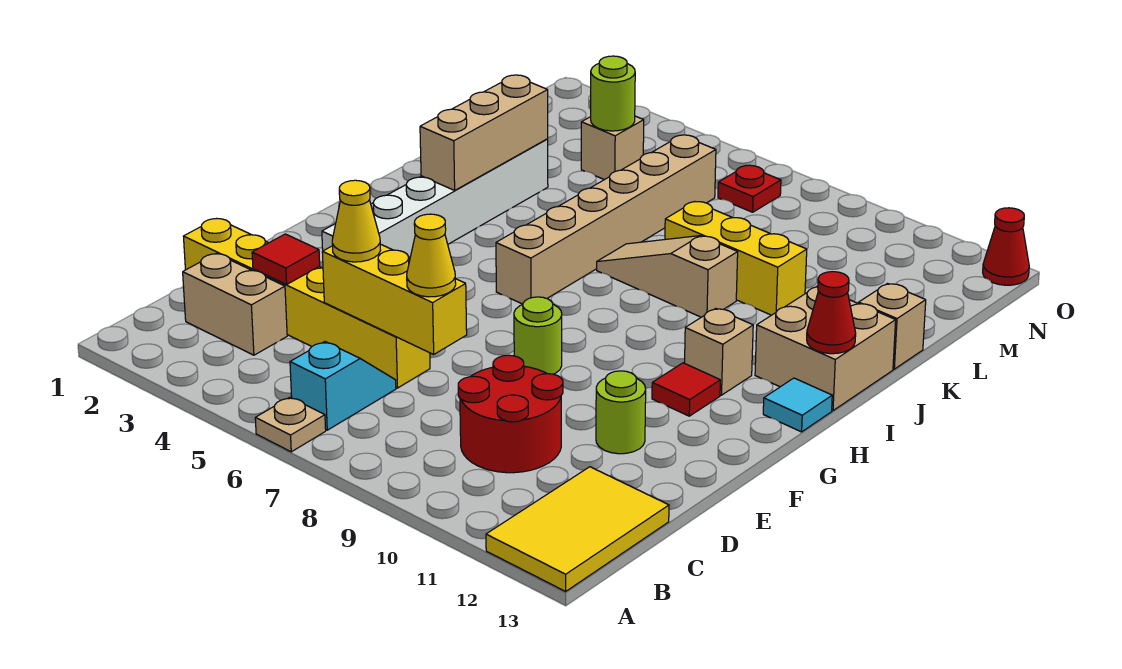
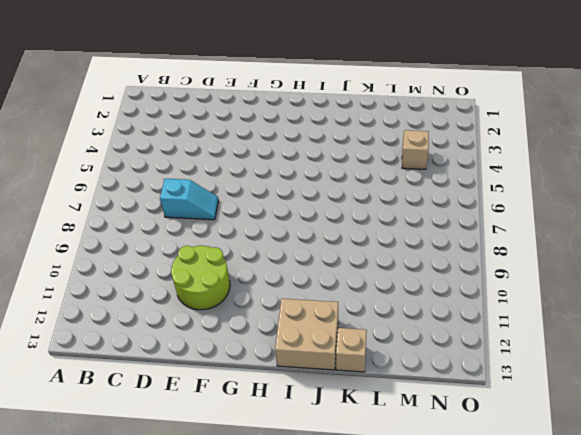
cyan slope D7:E7 level 1 top D -> cyan slope B6:C6 level 1 top B
lime round brick E10:F11 level 1 -> lime round brick E11 level 1
none -> tan plate A6 level 1
none -> yellow tile A12:C13 level 1
none -> tan brick C2:C3 level 1

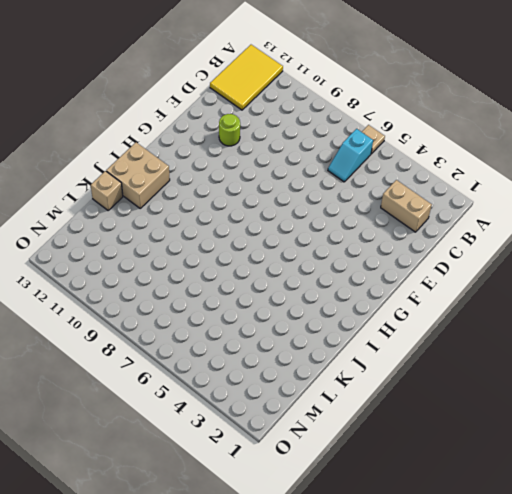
none -> red round brick C9:D10 level 1
none -> yellow brick D1:D6 level 1
none -> white brick F3:K3 level 1

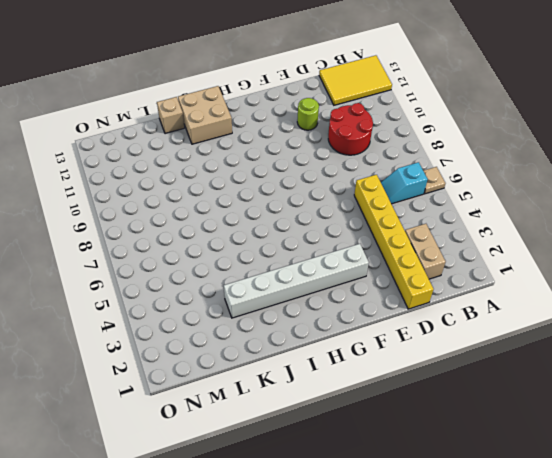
none -> lime round brick F8 level 1
none -> red tile G11 level 1
none -> tan brick H6:M6 level 1

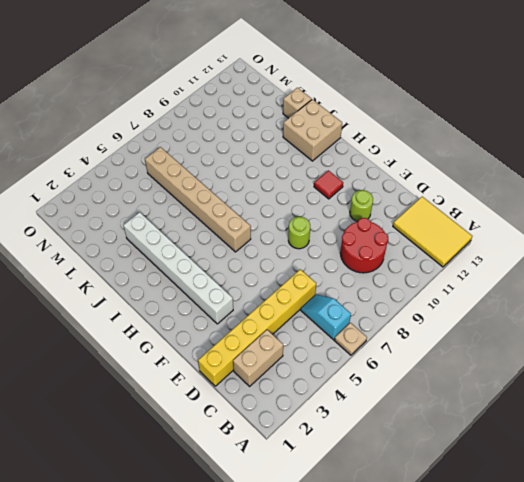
none -> tan brick H11 level 1
none -> cyan tile H13 level 1
none -> tan slope J7:J9 level 1 top 9

